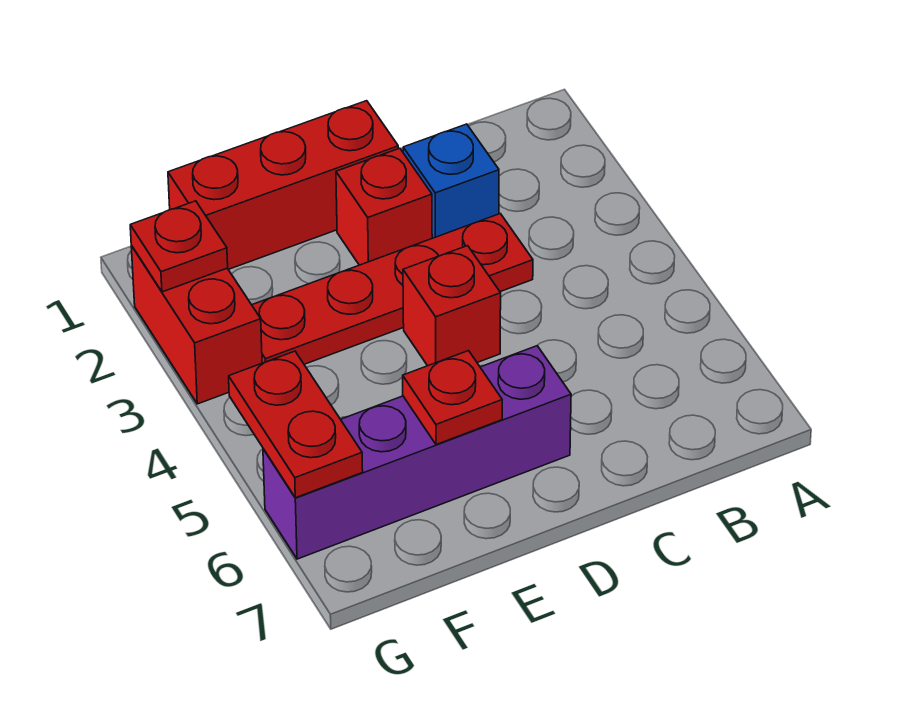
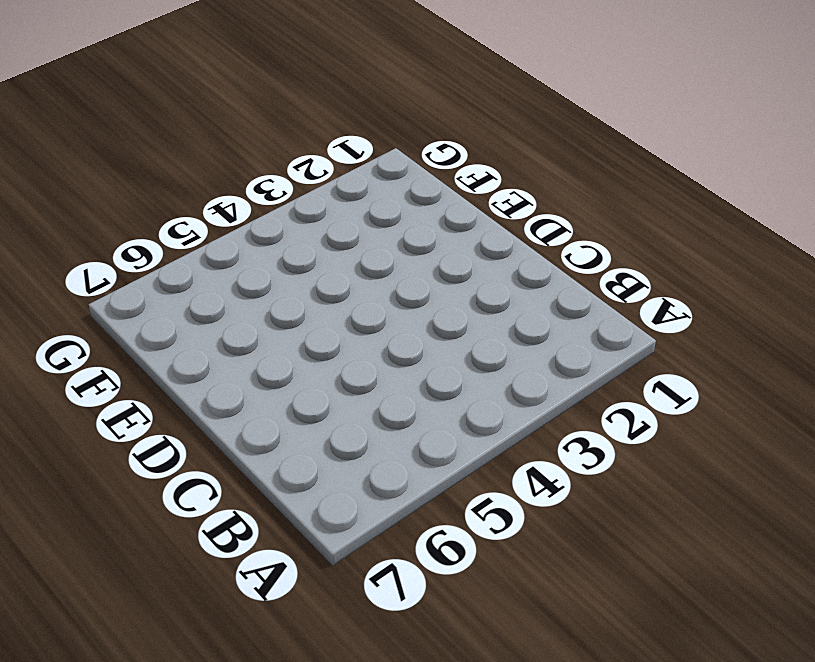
none -> blue brick C2 level 1
none -> red plate C3:F3 level 1

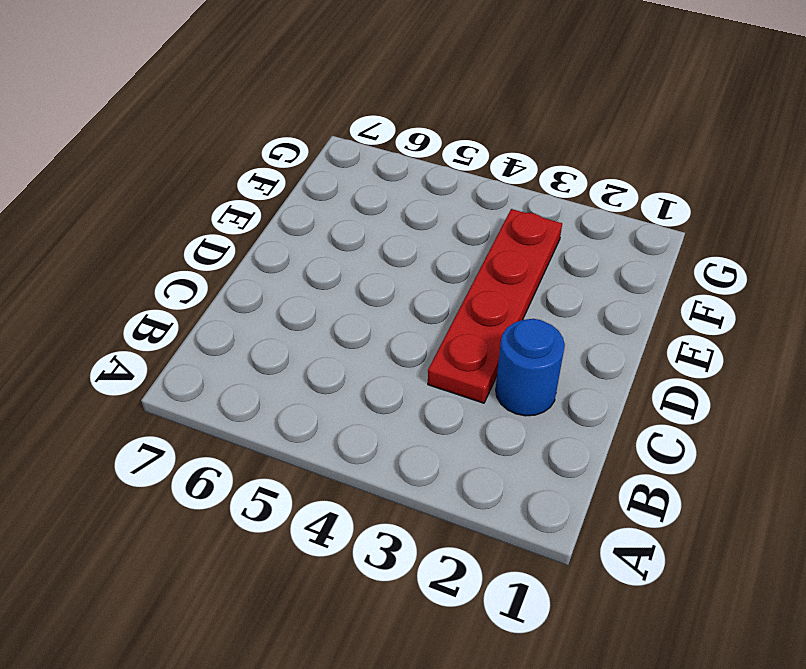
blue round brick C2 level 1 -> blue brick C2 level 1
none -> red brick D1:F1 level 1
none -> red brick D2 level 1

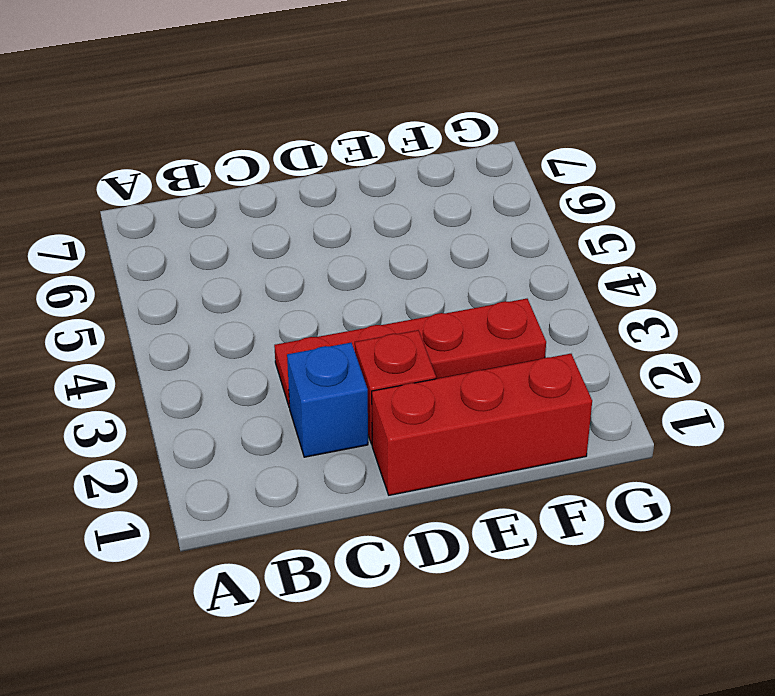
none -> red brick D4 level 1
none -> purple brick D6:G6 level 1

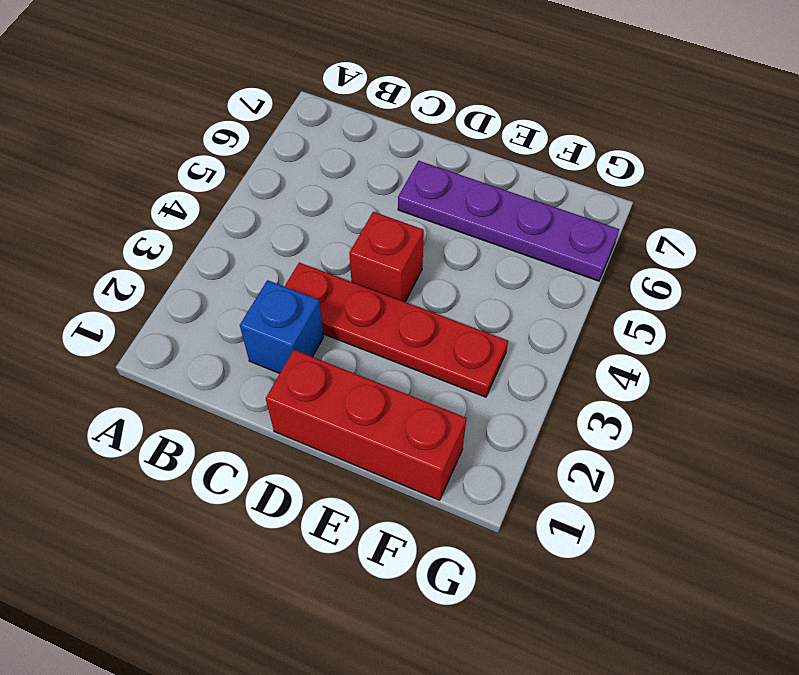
purple plate D6:G6 level 1 -> purple brick D6:G6 level 1
none -> red brick D2 level 1
none -> red brick G2:G3 level 1

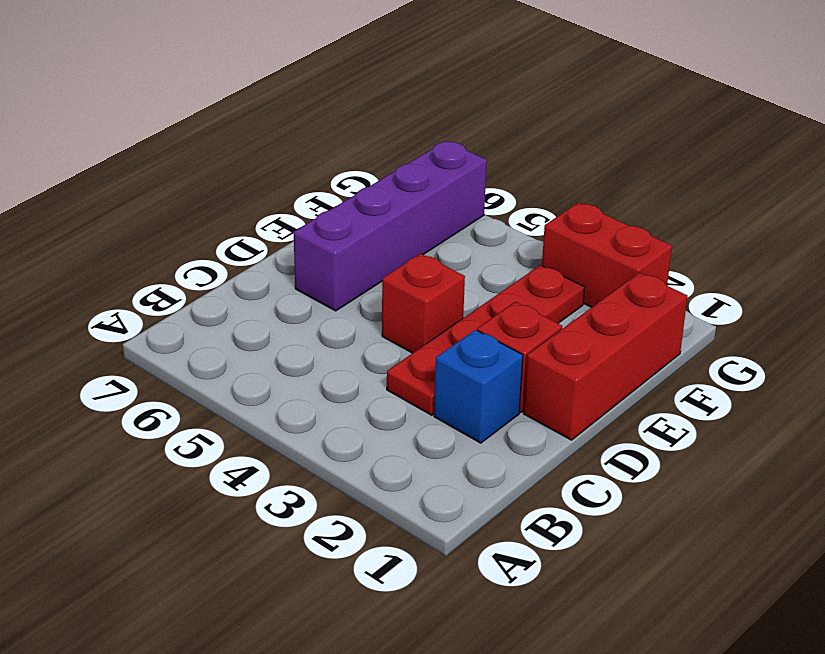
none -> red plate E6 level 2
none -> red plate G2 level 2

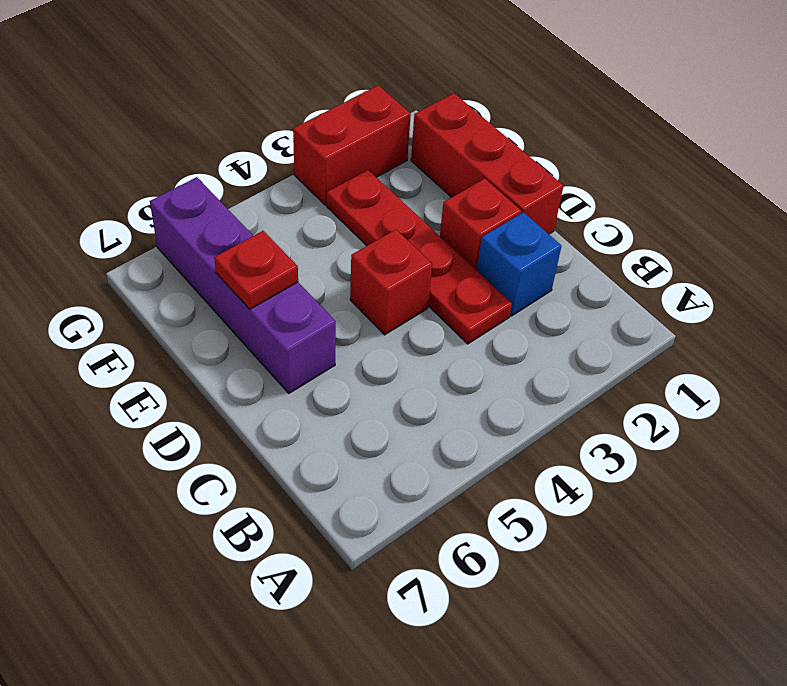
none -> red plate G2 level 2
none -> red plate G5:G6 level 2

